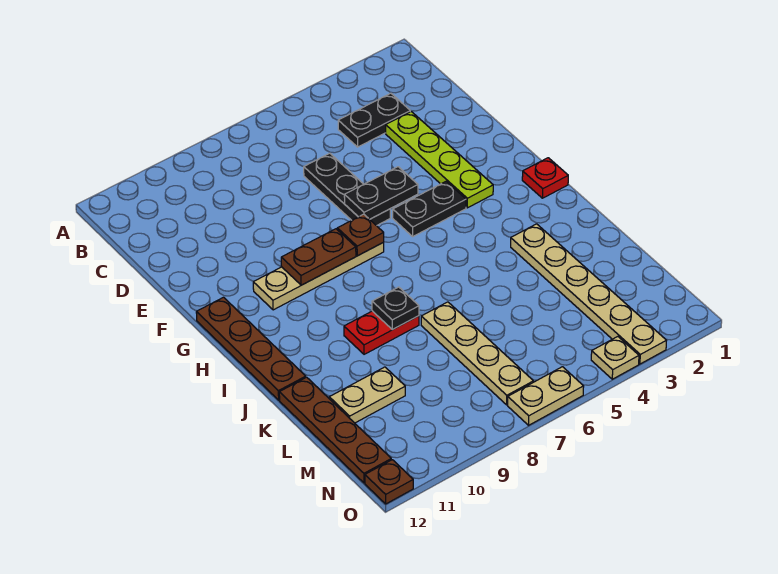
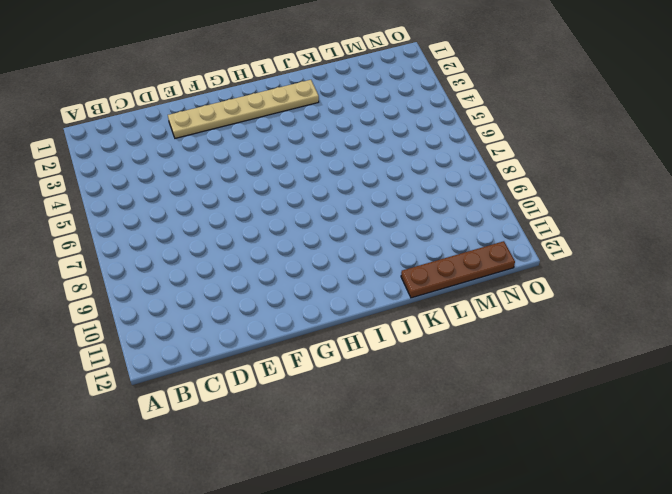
tan plate E2:J2 level 1 -> tan plate J3:O3 level 1
none -> black plate C3:C4 level 1
none -> lime plate D3:G3 level 1
none -> black plate D6:F6 level 1

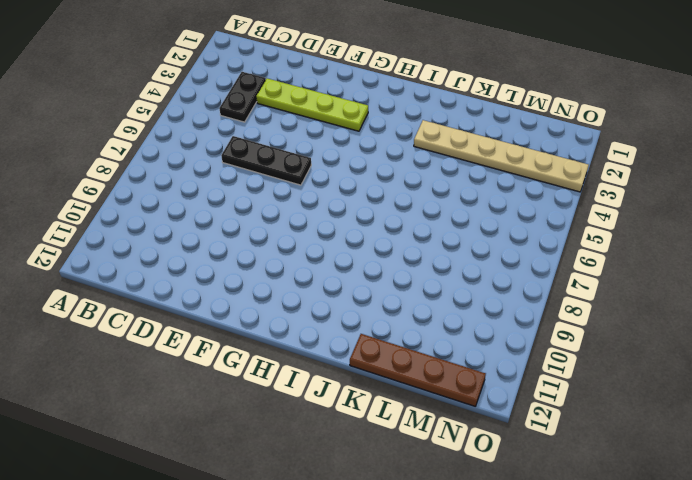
none -> black plate G4:G5 level 1
none -> tan plate G7:G10 level 1
none -> brown plate G12:J12 level 1

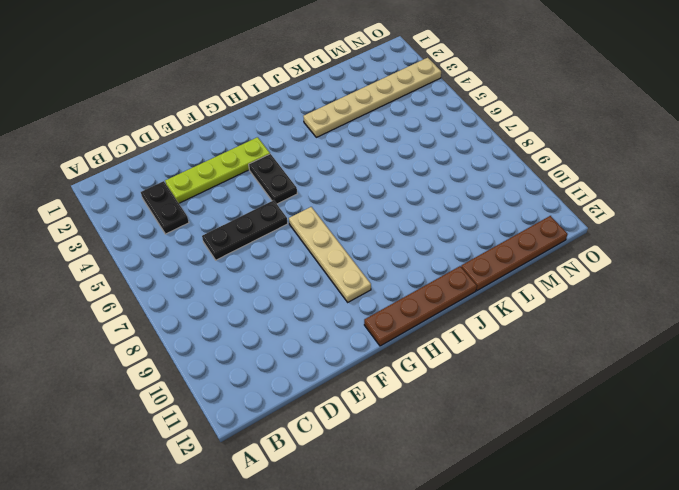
none -> red plate H1 level 1
none -> red plate J8:J9 level 1
none -> tan plate K7:N7 level 1

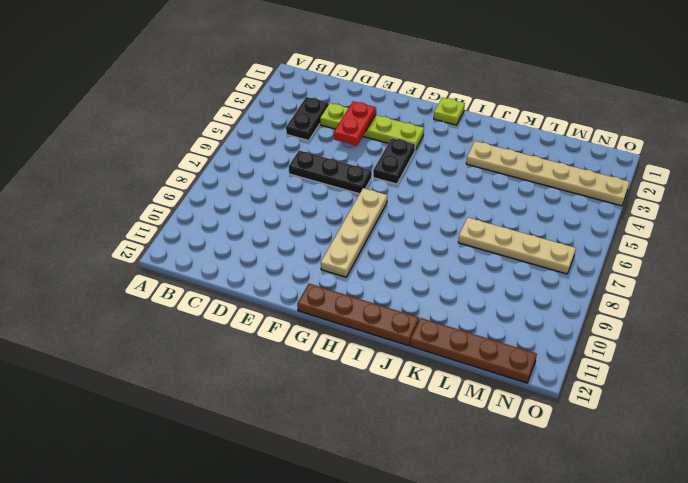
red plate E3:E4 level 2 -> red plate J8:J9 level 1
lime plate H1 level 1 -> red plate H1 level 1
none -> tan plate L10:L11 level 1
none -> tan plate O4 level 1
none -> tan plate O6:O7 level 1

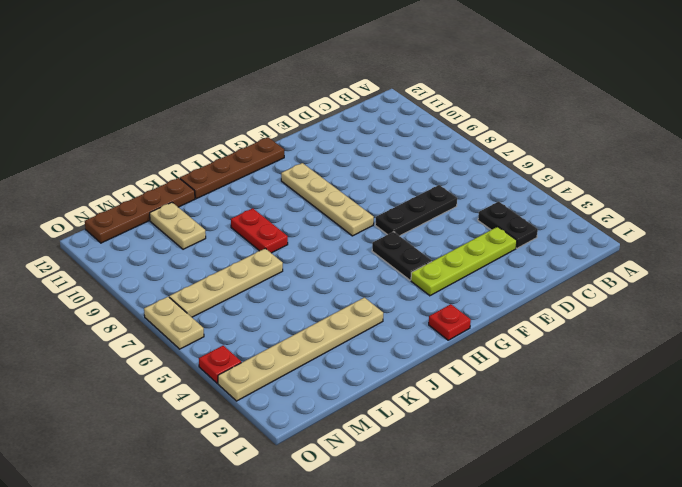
red plate O4 level 1 -> tan plate O4 level 1
none -> brown plate O12 level 1
none -> black plate F5:F6 level 2
none -> brown plate G7 level 2

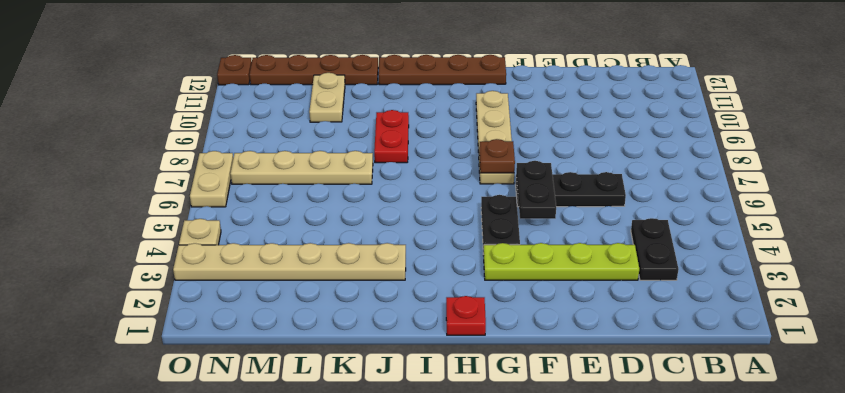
none -> brown plate G8:G9 level 2
none -> black plate J8 level 2

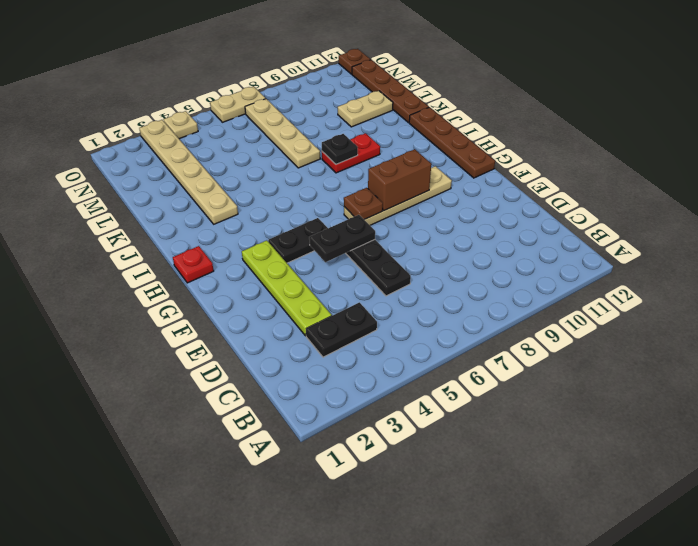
brown brick G8:G9 level 2 -> brown plate G8:G9 level 2

